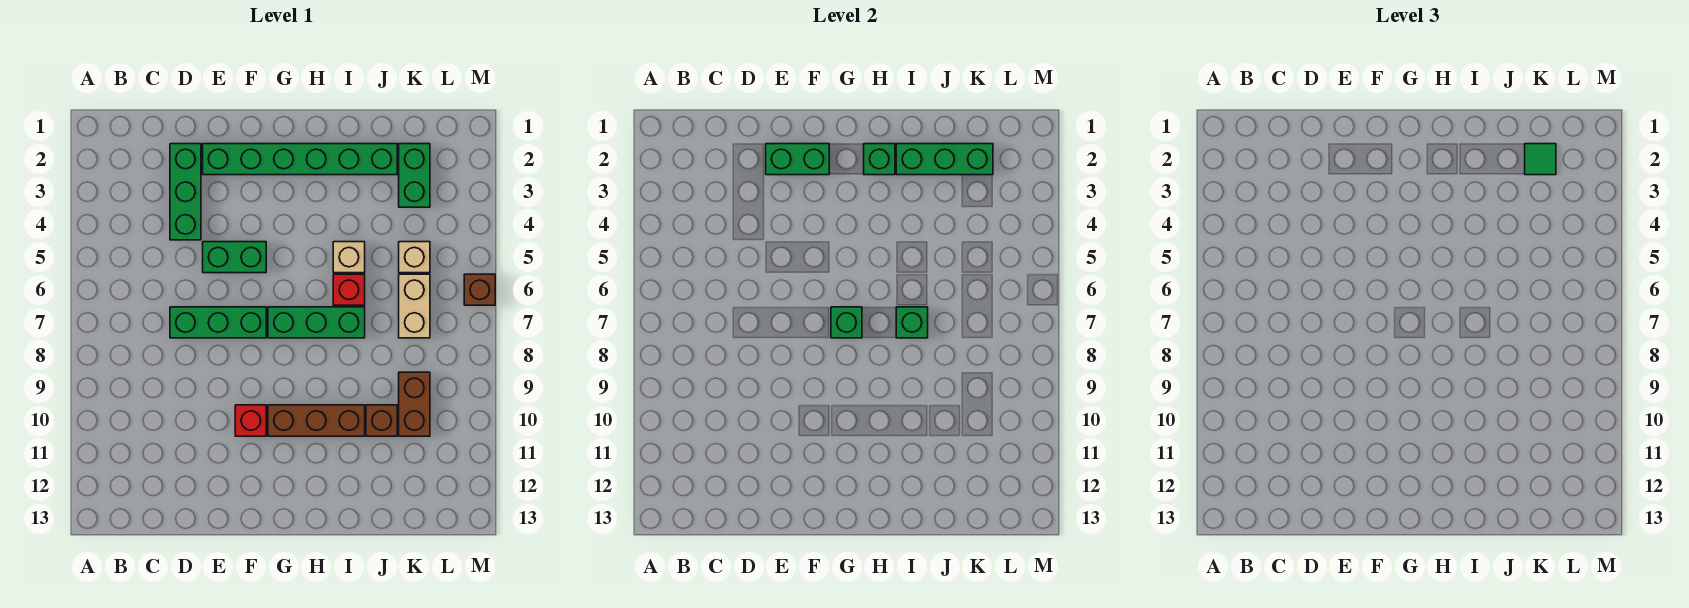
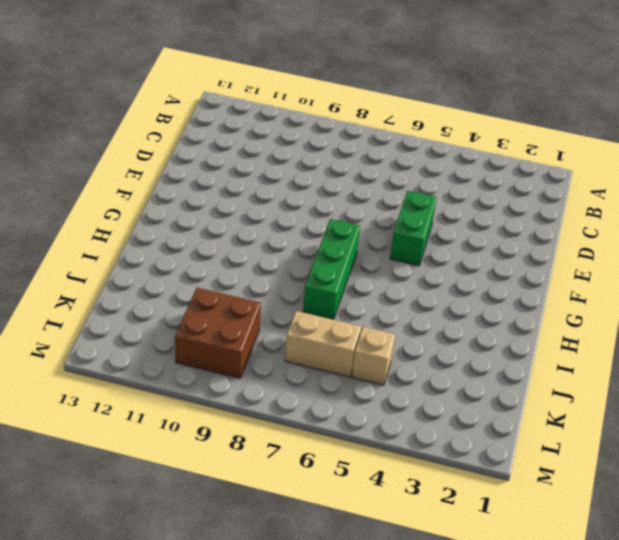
brown brick K9:L10 level 1 -> brown brick K9:K10 level 1
none -> green brick D2:D4 level 1
none -> green brick D7:F7 level 1
none -> green brick E2:J2 level 1

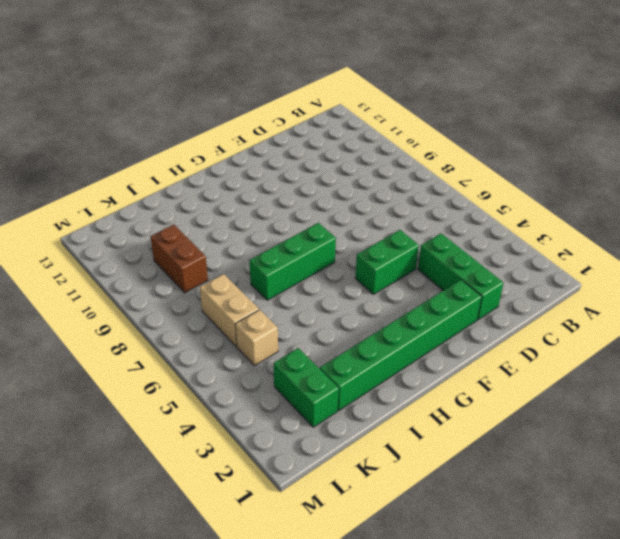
none -> green brick D7:F7 level 1
none -> red brick F10 level 1
none -> brown brick G10:I10 level 1

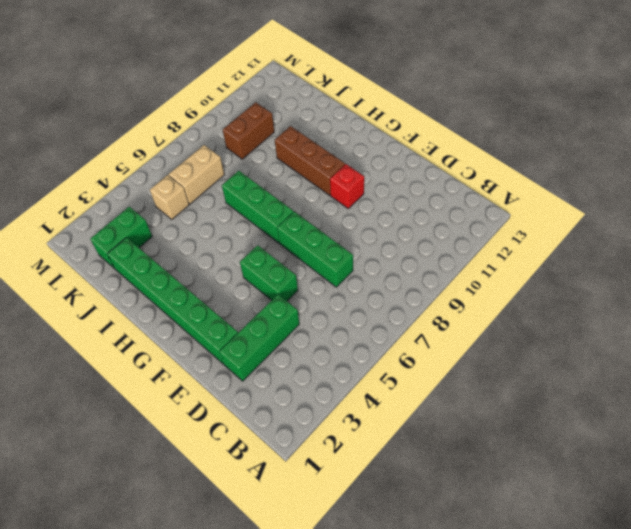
none -> tan brick I5 level 1
none -> red brick I6 level 1
none -> brown brick J10 level 1

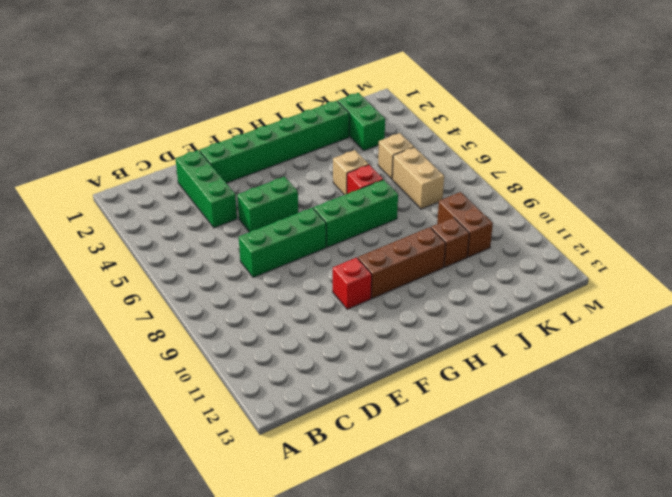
none -> brown brick M6 level 1
none -> green brick E2:F2 level 2
none -> green brick G7 level 2

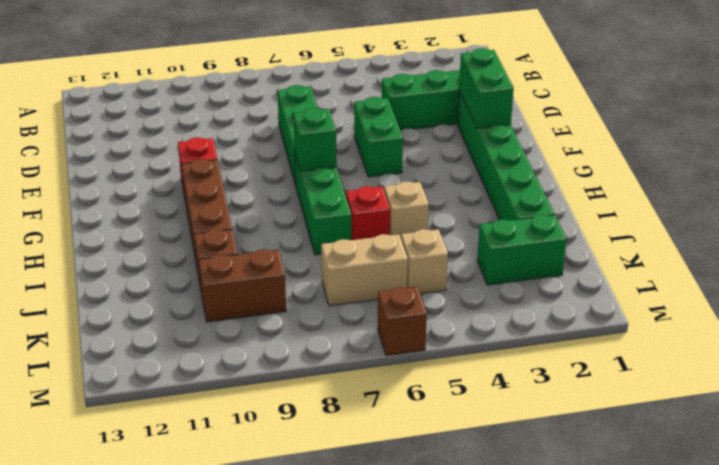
none -> green brick H2 level 2
none -> green brick I2:K2 level 2
none -> green brick I7 level 2

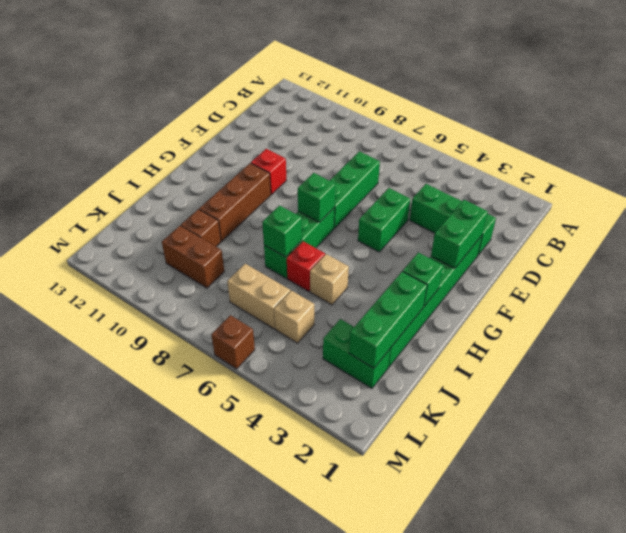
none -> green tile K2 level 3

